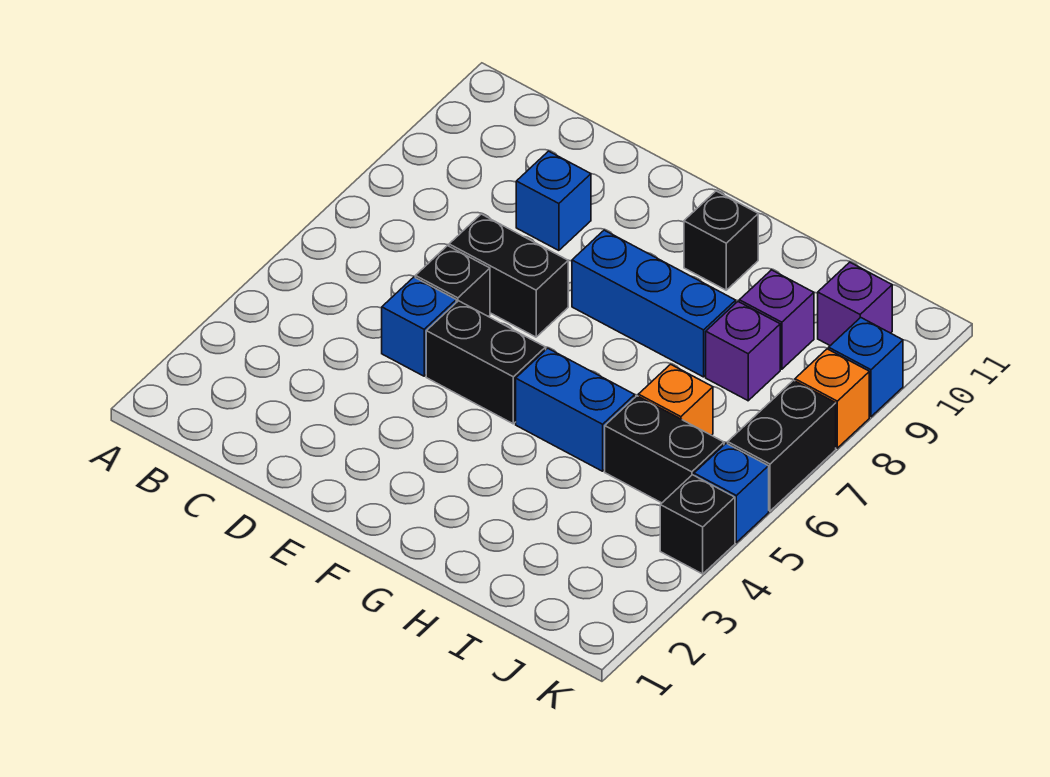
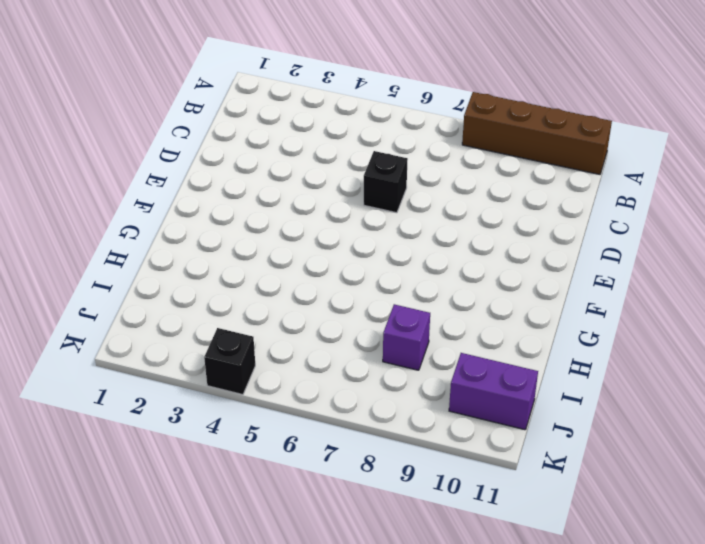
brown brick A8:A11 level 1 -> none
purple brick J10:J11 level 1 -> purple brick J10 level 1
none -> blue brick D5 level 1
none -> black brick D7:E7 level 1
none -> blue brick D9 level 1

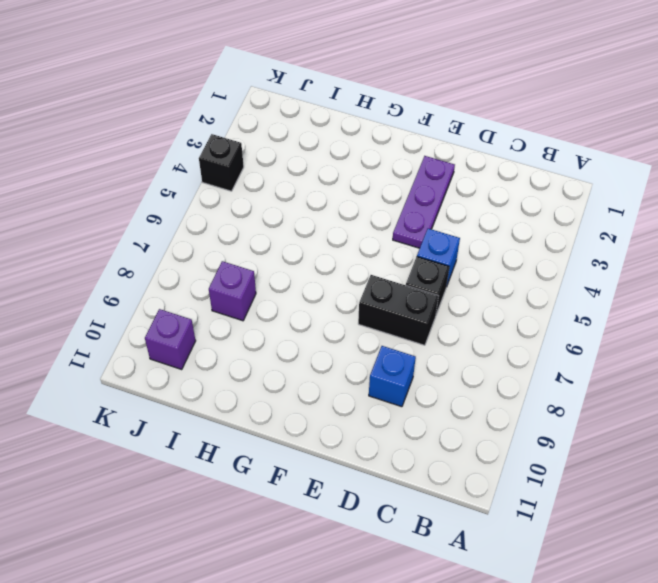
purple plate E2:E4 level 1 -> none
none -> black brick E5:F5 level 1
none -> blue brick F8:H8 level 1
none -> blue brick G5:H5 level 1

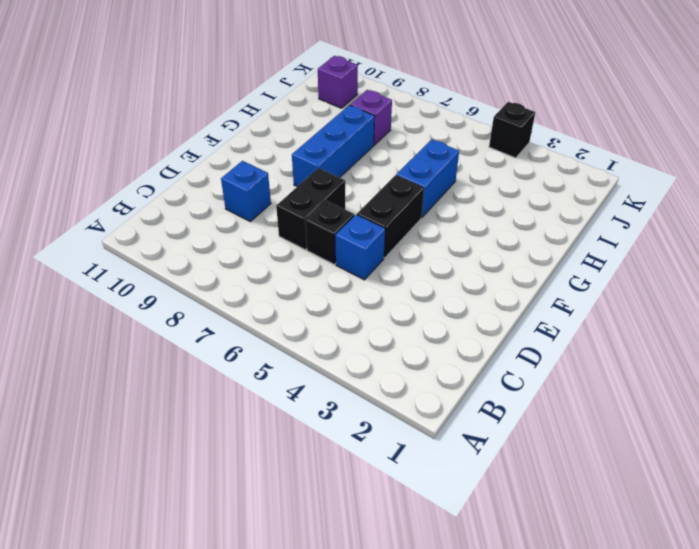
none -> black brick G10 level 1
none -> black brick I5:J5 level 1
none -> orange brick I6 level 1

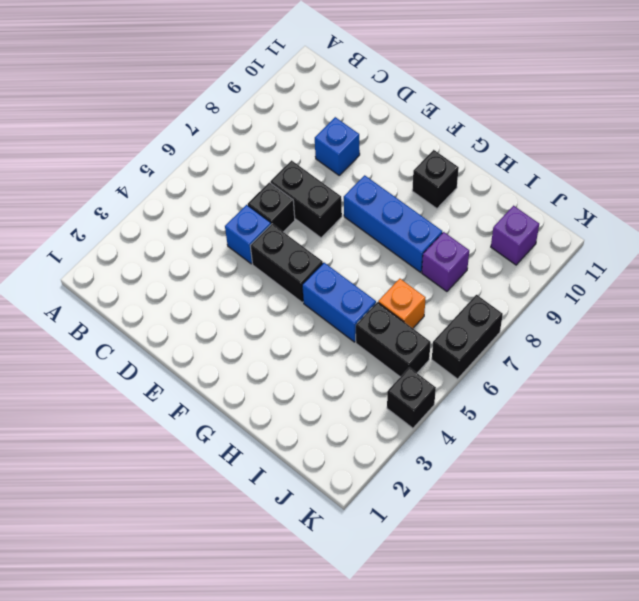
none -> purple brick I9 level 1
none -> blue brick K5 level 1
none -> orange brick K8 level 1

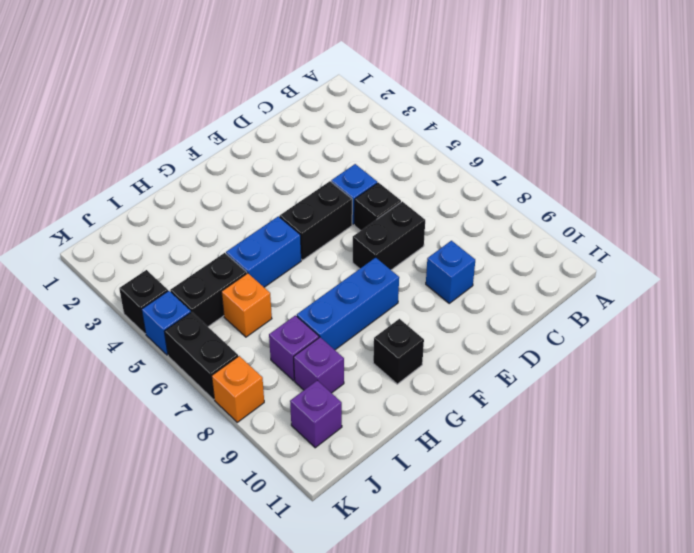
none -> blue brick K9 level 1

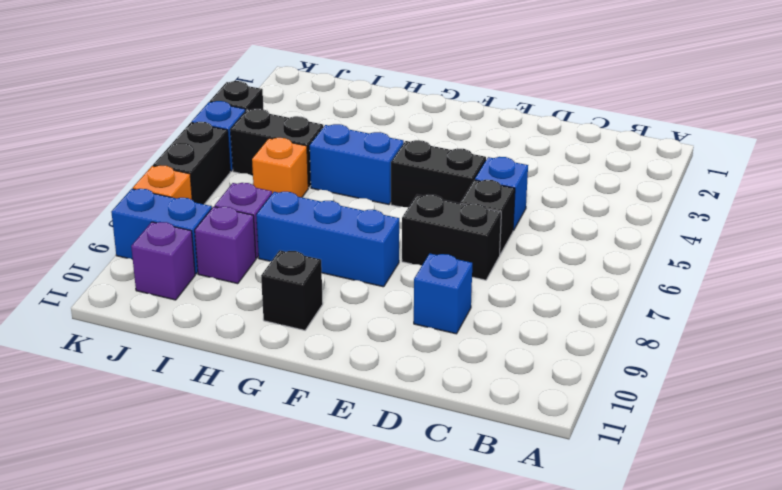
blue brick J9:K9 level 1 -> blue brick K9 level 1

